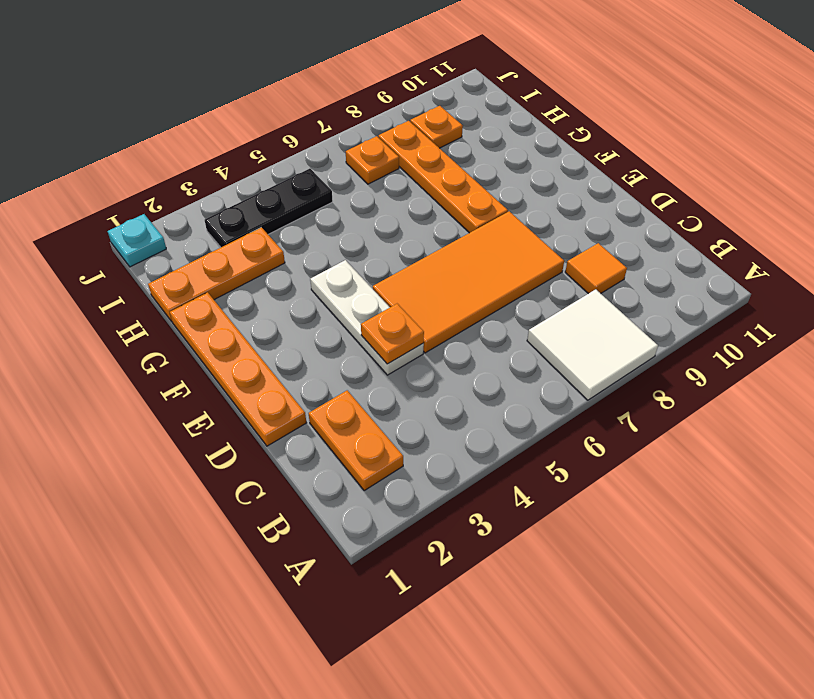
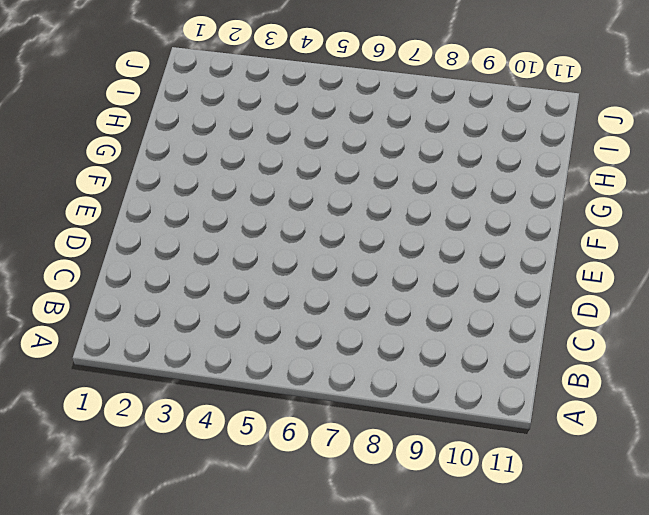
none -> white tile A7:B8 level 1
none -> orange plate B2:C2 level 1
none -> orange tile C9 level 1

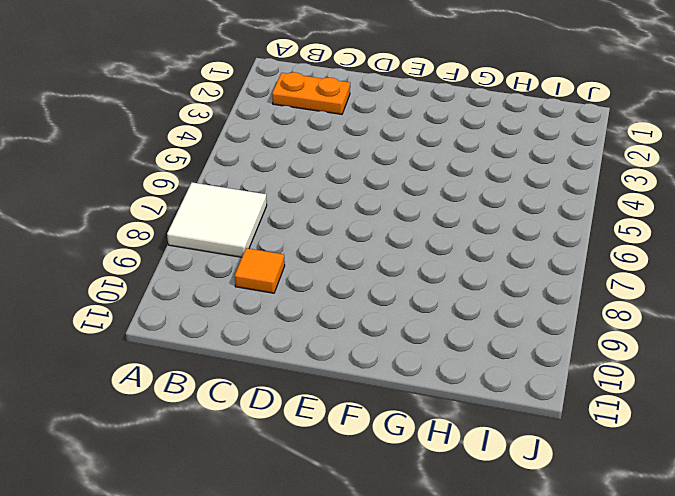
none -> orange plate D1:G1 level 1
none -> white plate D4:F4 level 1
none -> orange tile D5:E8 level 1

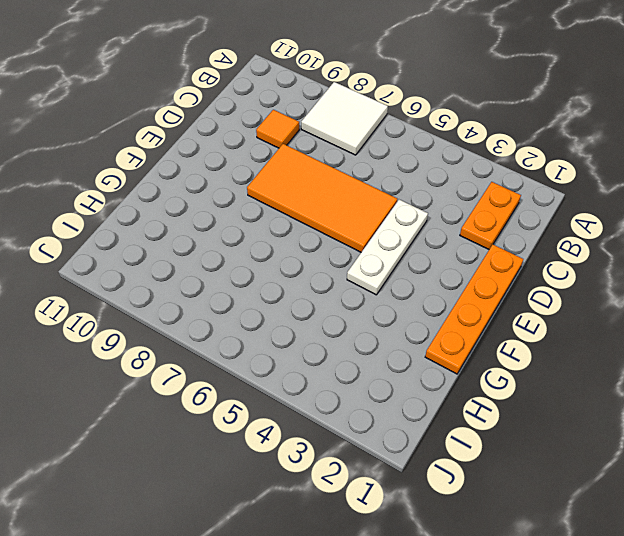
none -> orange plate F8:I8 level 1
none -> orange plate H1:H3 level 1
none -> black plate I3:I5 level 1

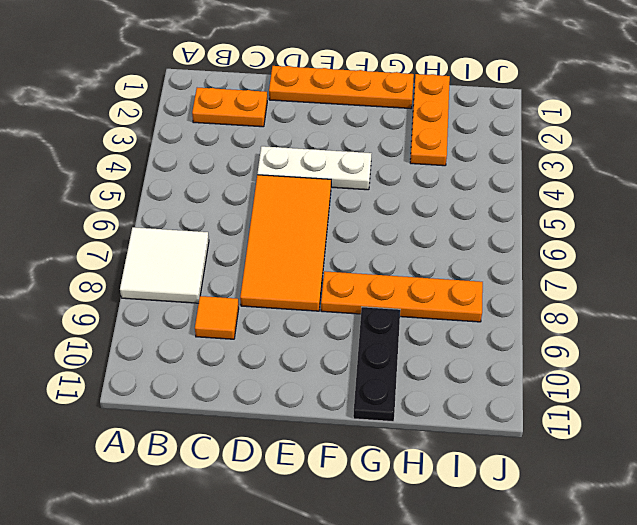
black plate G9:G11 level 1 -> black plate I3:I5 level 1
none -> orange plate I7 level 1
none -> orange plate I9 level 1
none -> cyan plate J1 level 1

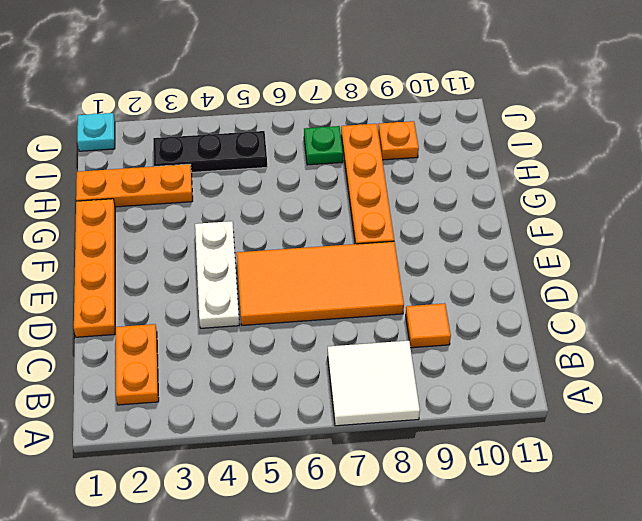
green plate I7 level 1 -> orange plate I7 level 1
none -> orange plate D4 level 2

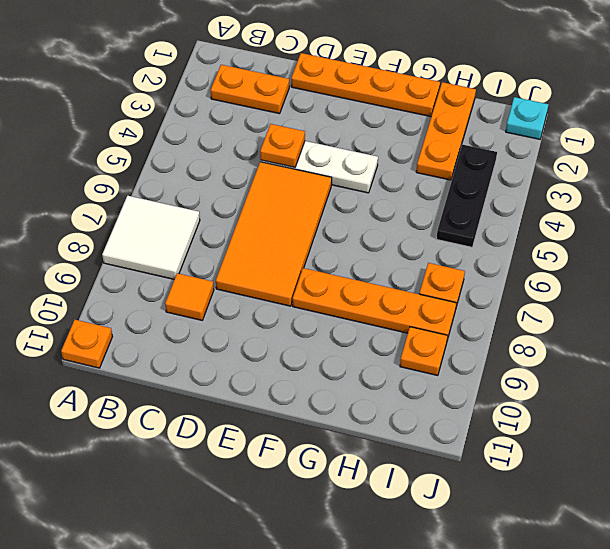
orange plate A11 level 1 -> none

